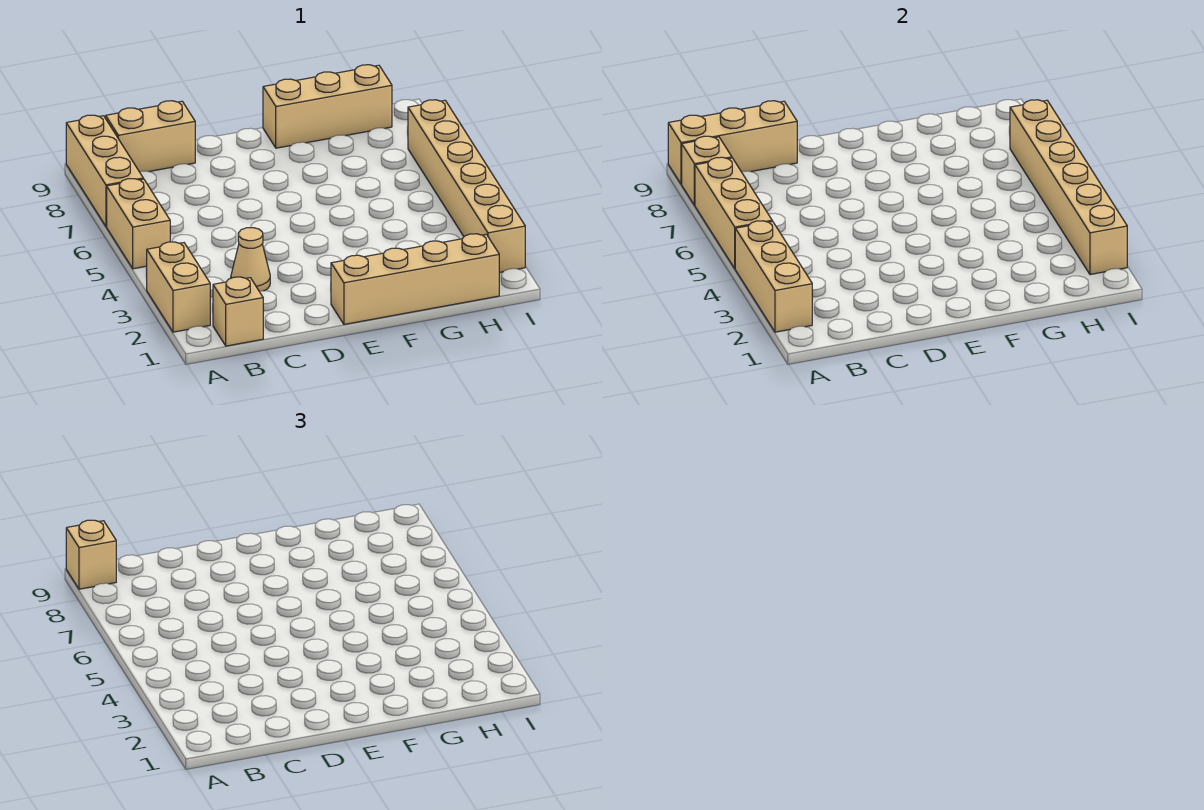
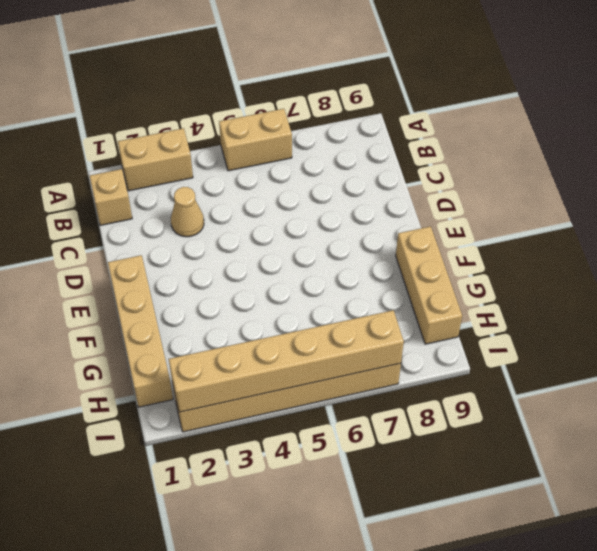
none -> tan brick A7:A9 level 1
none -> tan brick B9:C9 level 1
none -> tan brick A2:A4 level 2

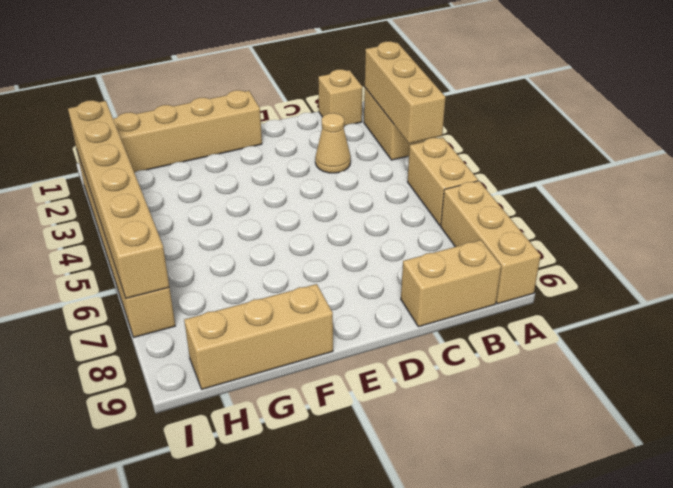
none -> tan brick A5:A7 level 2
none -> tan brick A8 level 2
none -> tan brick A9:C9 level 2

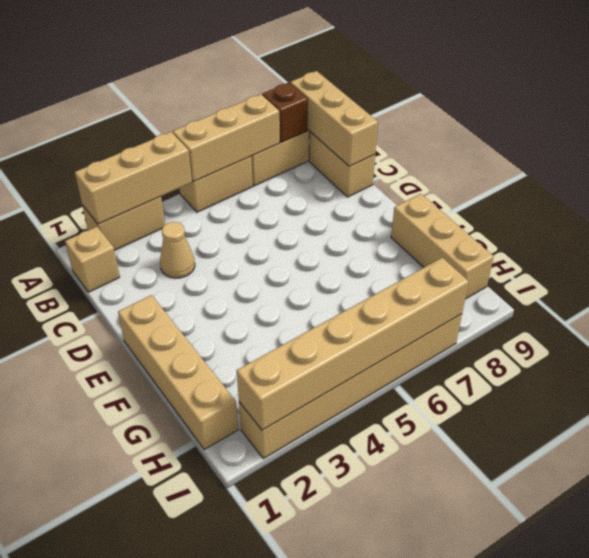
brown brick A8 level 2 -> tan brick A8 level 2
none -> tan brick A9 level 3

